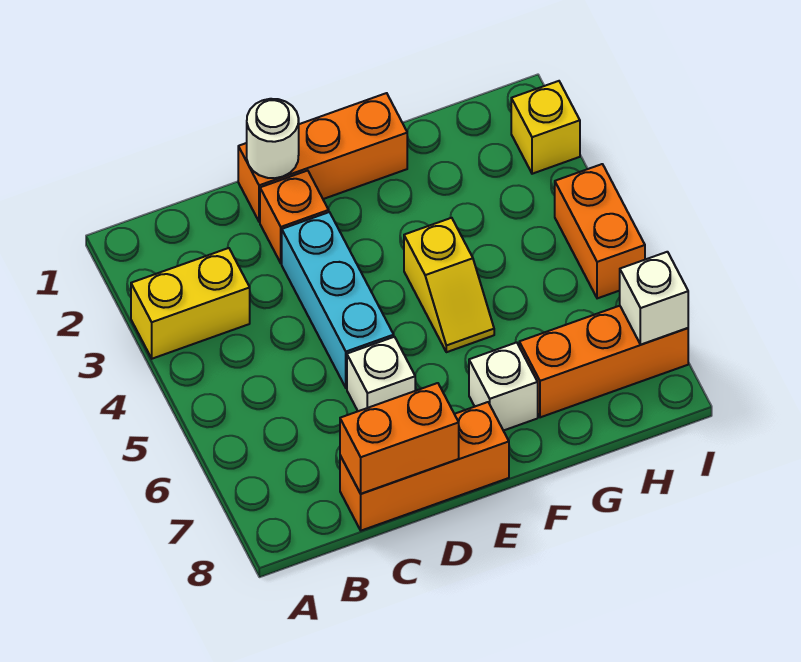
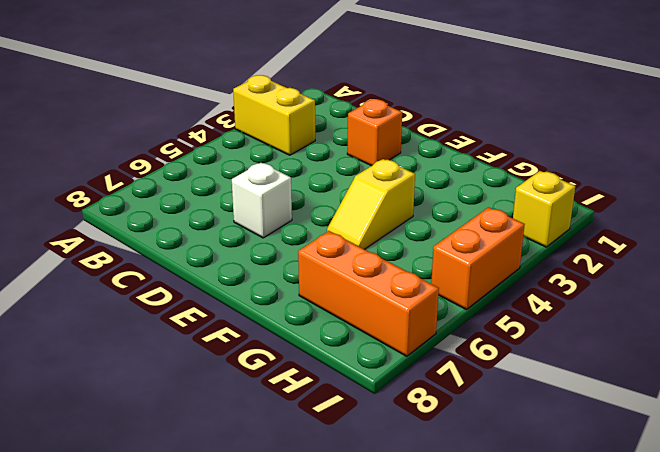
none -> orange brick C8:E8 level 1
none -> orange brick D1:F1 level 1
none -> cyan brick D3:D5 level 1

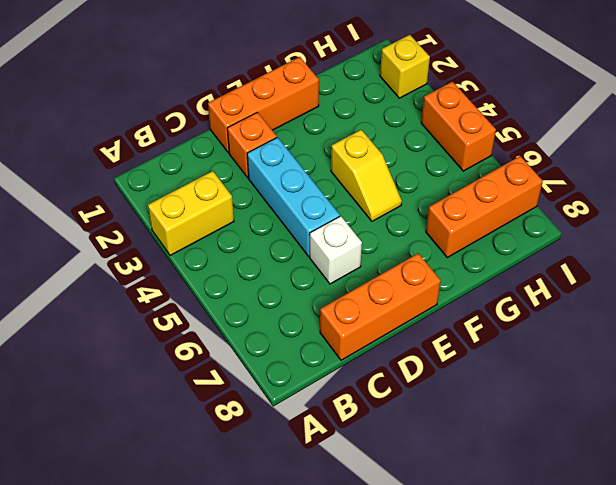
none -> white brick F7 level 1
none -> orange brick C8:D8 level 2
none -> white round brick D1 level 2

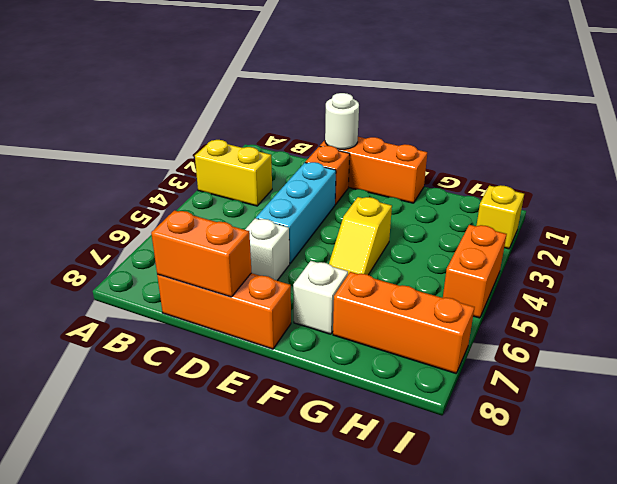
none -> white brick I7 level 2

